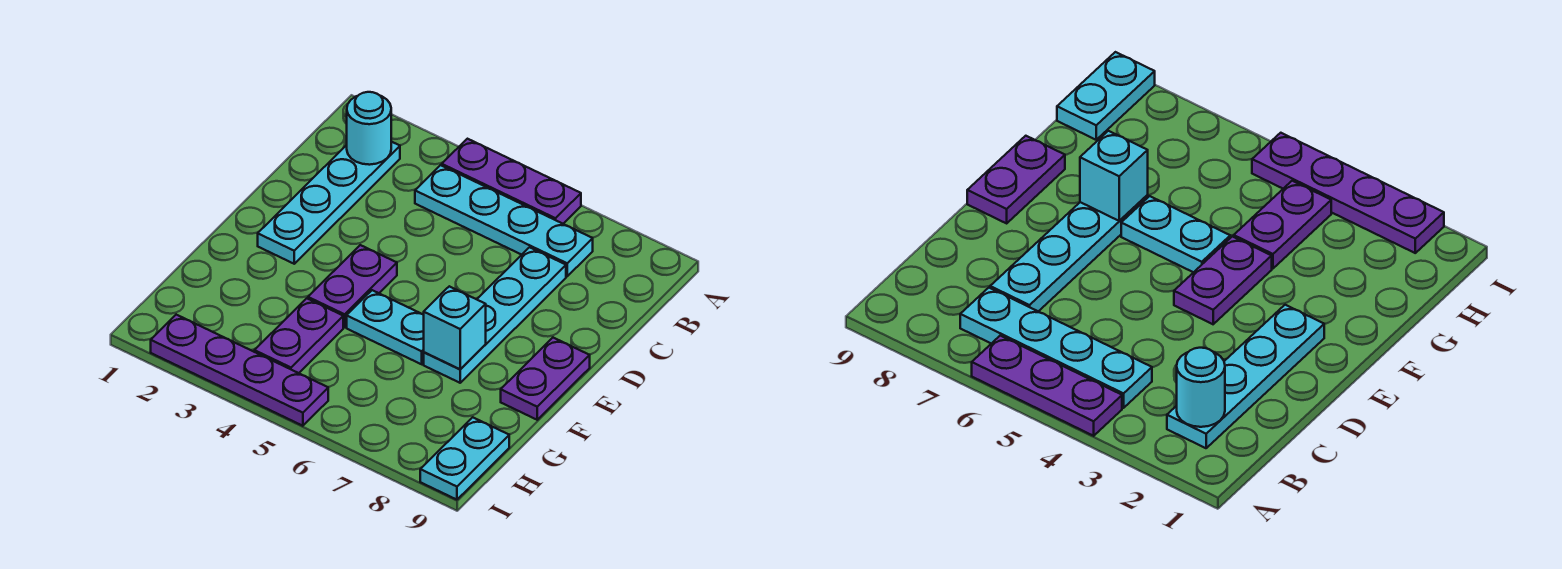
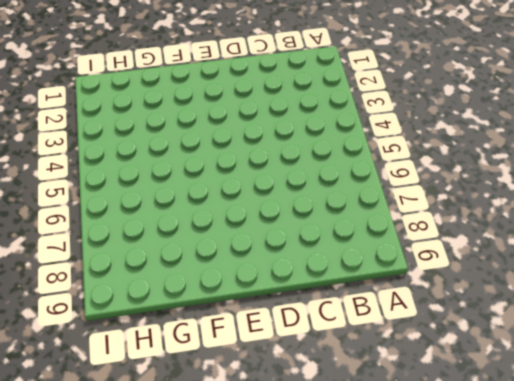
none -> purple plate A4:A6 level 1
none -> cyan plate B2:E2 level 1
none -> cyan plate B4:B7 level 1

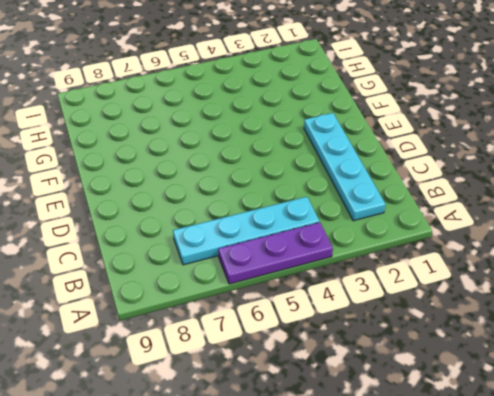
none -> cyan plate C7:F7 level 1
none -> purple plate E4:F4 level 1
none -> purple plate E9:F9 level 1

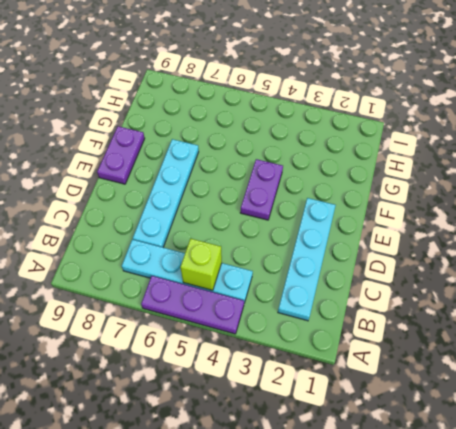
lime brick B5 level 2 -> none
none -> cyan plate F5:F6 level 1
none -> purple plate G4:H4 level 1
none -> cyan plate H9:I9 level 1

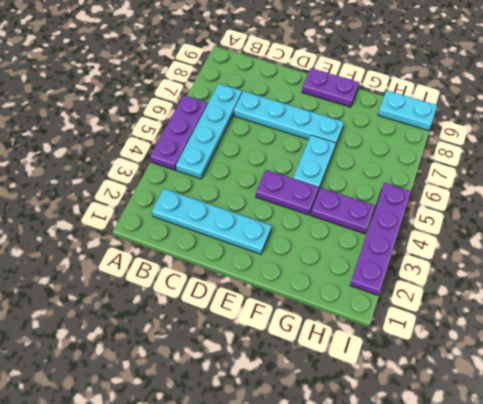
none -> cyan round brick B2 level 2
none -> cyan brick F7 level 2

